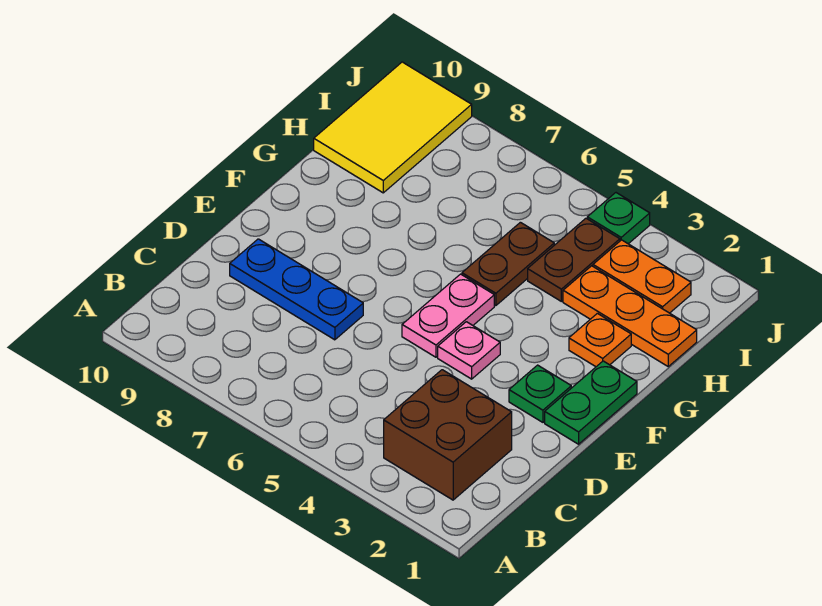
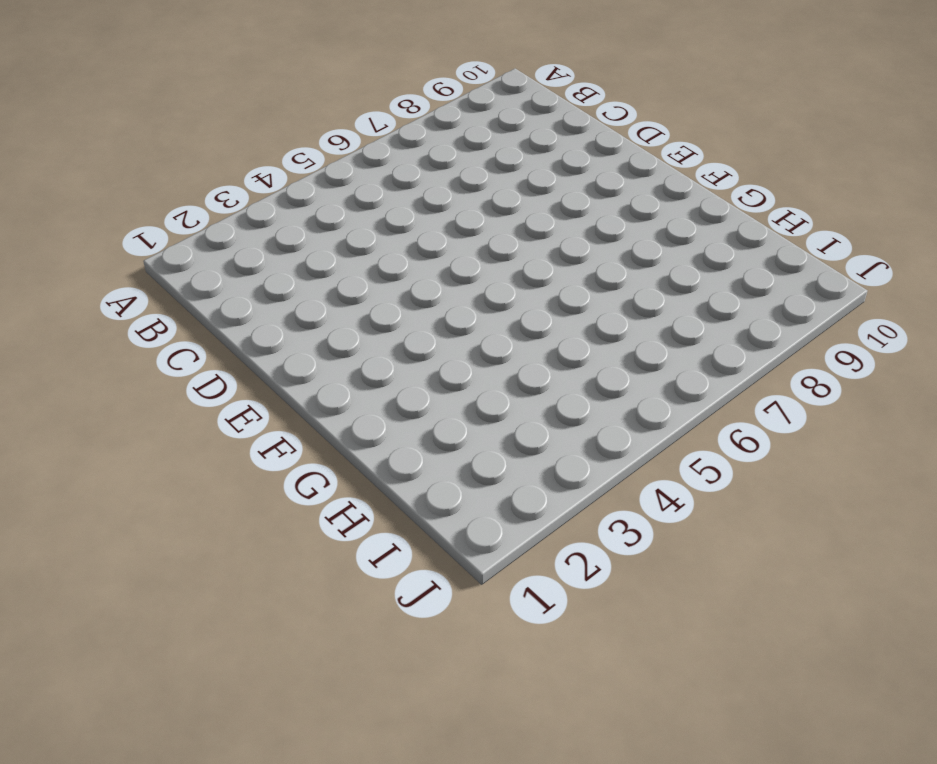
none -> brown brick B2:C3 level 1
none -> blue plate D7:D9 level 1
none -> green plate E1:F1 level 1

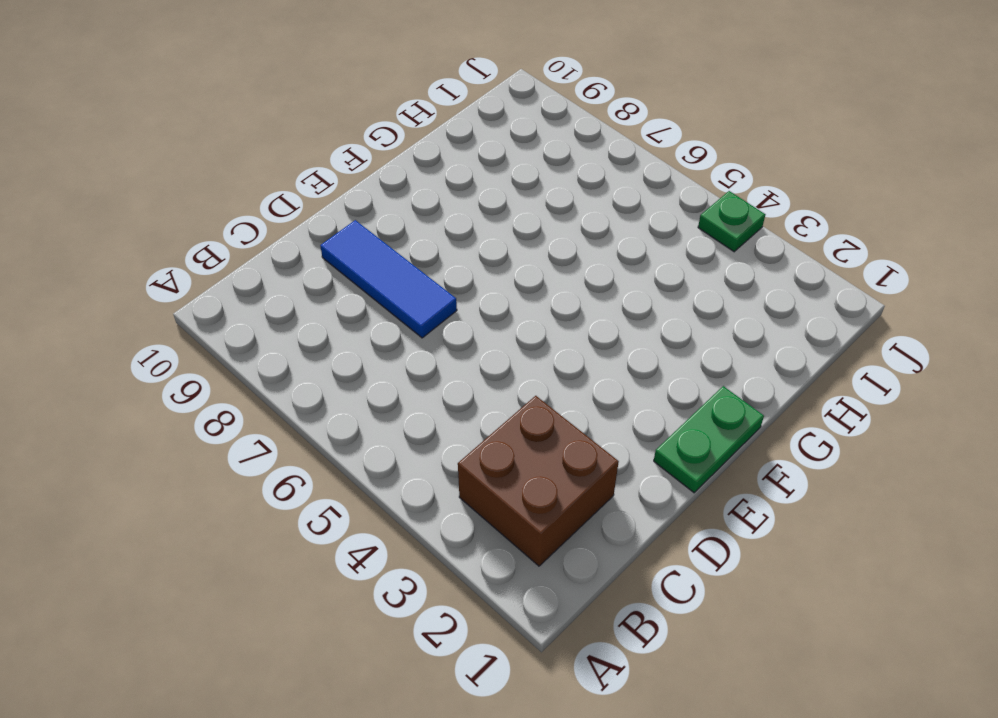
blue tile D7:D9 level 1 -> blue plate D7:D9 level 1
none -> green plate E2 level 1
none -> pink plate E4 level 1
none -> pink plate E5:F5 level 1

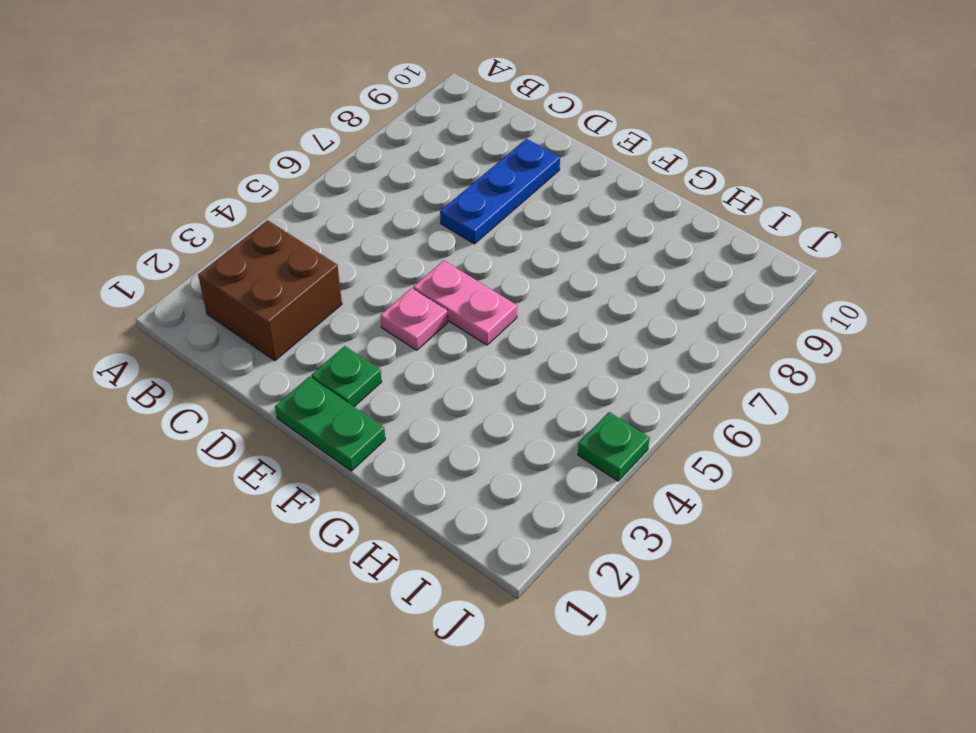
none -> orange plate G2 level 1
none -> brown plate G5:H5 level 1
none -> orange plate H1:H3 level 1

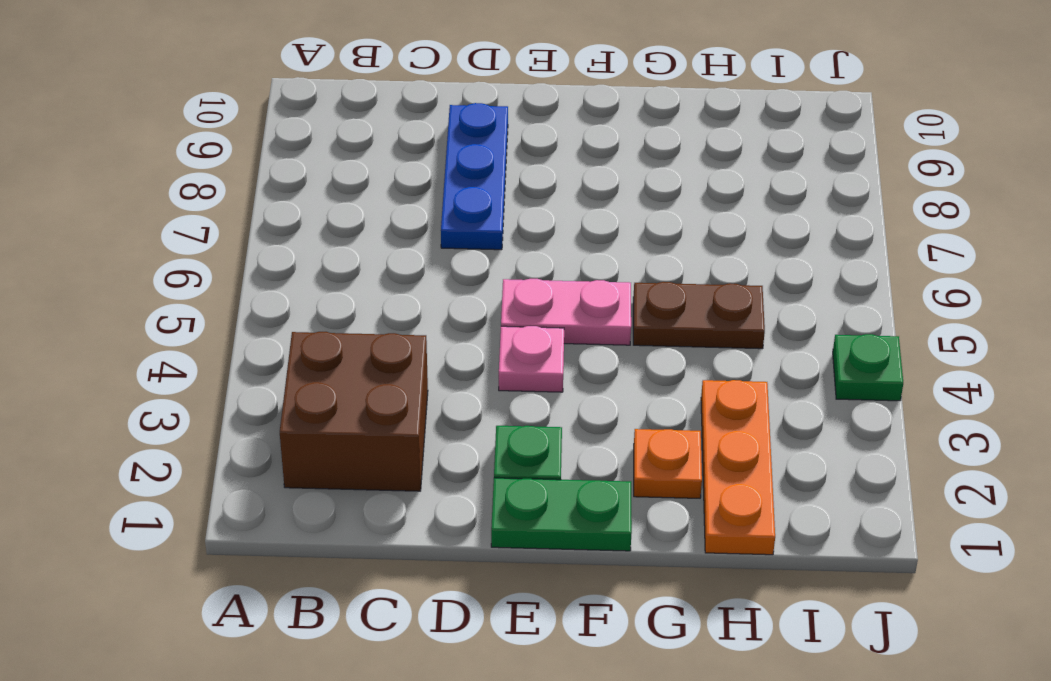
none -> brown plate H4:I4 level 1
none -> yellow tile H9:J10 level 1
none -> orange plate I2:I3 level 1

